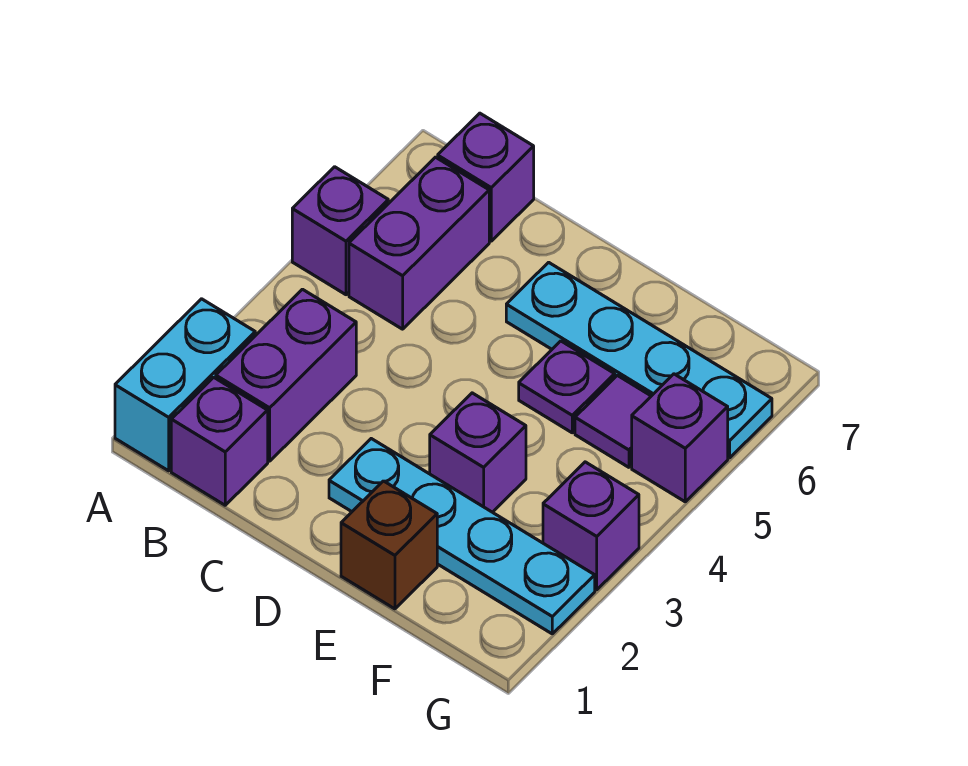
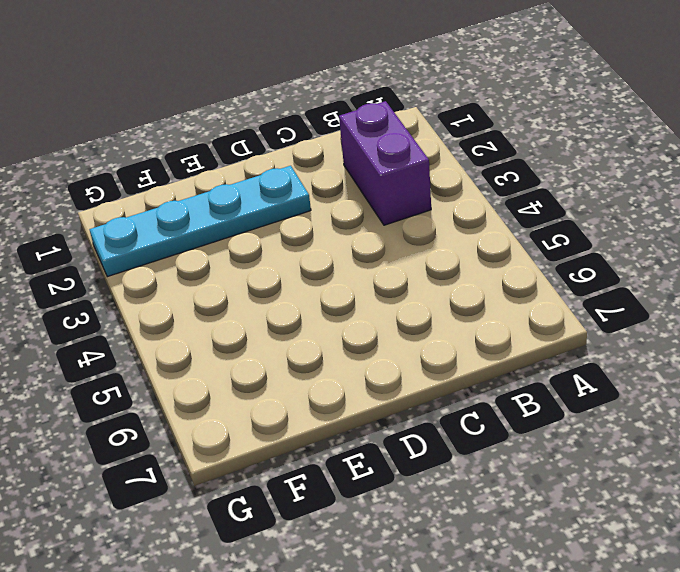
none -> cyan brick A1:A2 level 1
none -> purple brick A5 level 1
none -> purple brick B1 level 1

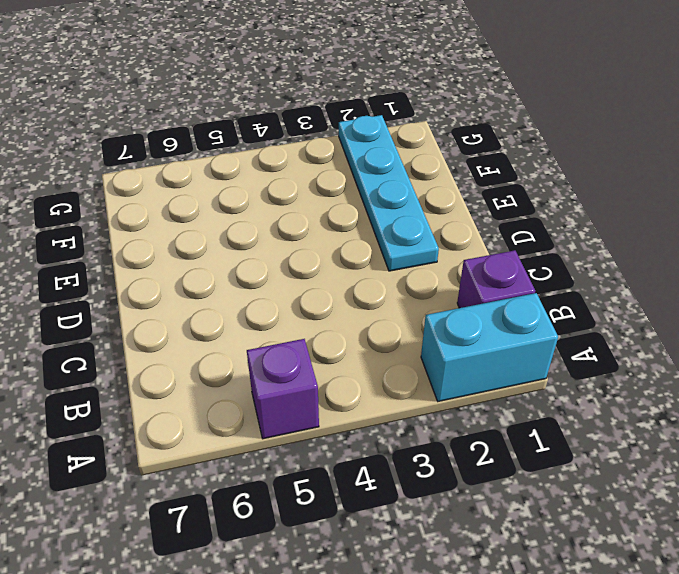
none -> purple brick B2:B3 level 1
none -> purple brick B5:B6 level 1
none -> purple brick B7 level 1

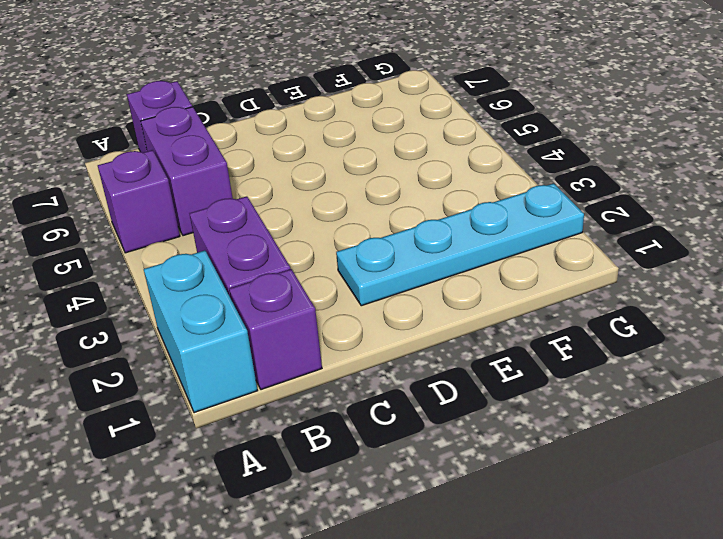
none -> cyan plate D6:G6 level 1
none -> brown brick E1 level 1
none -> purple brick E3 level 1

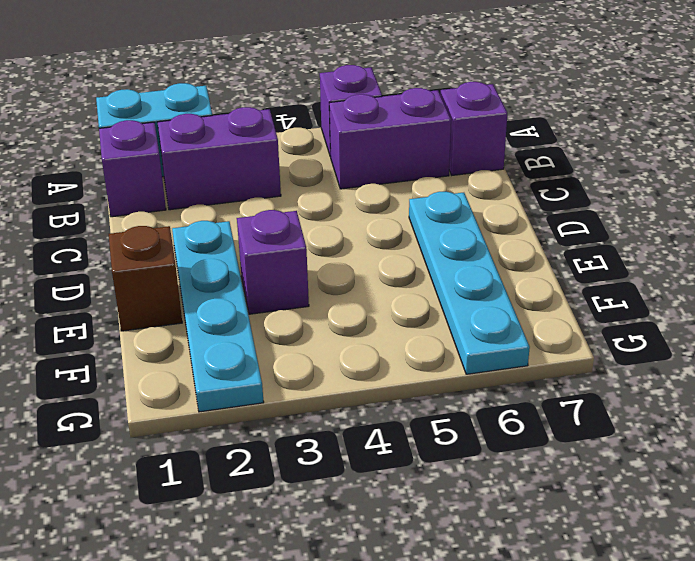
none -> purple plate E5 level 1
none -> purple tile F5 level 1
none -> purple brick G3 level 1

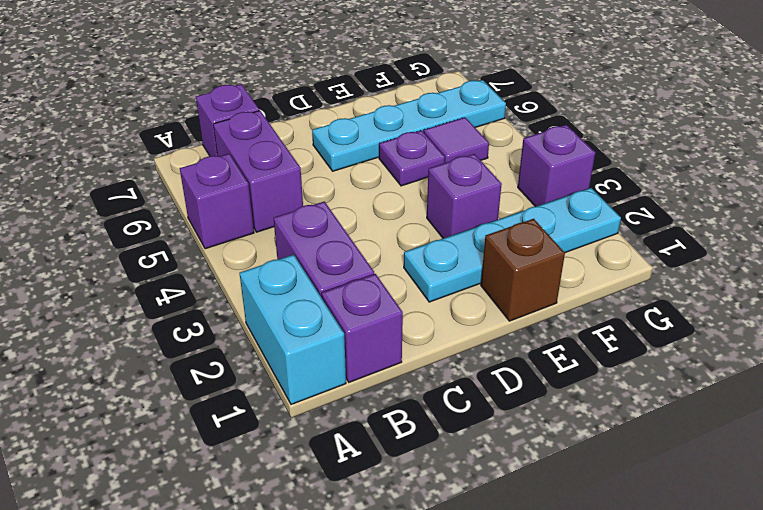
none -> purple brick G5 level 1

